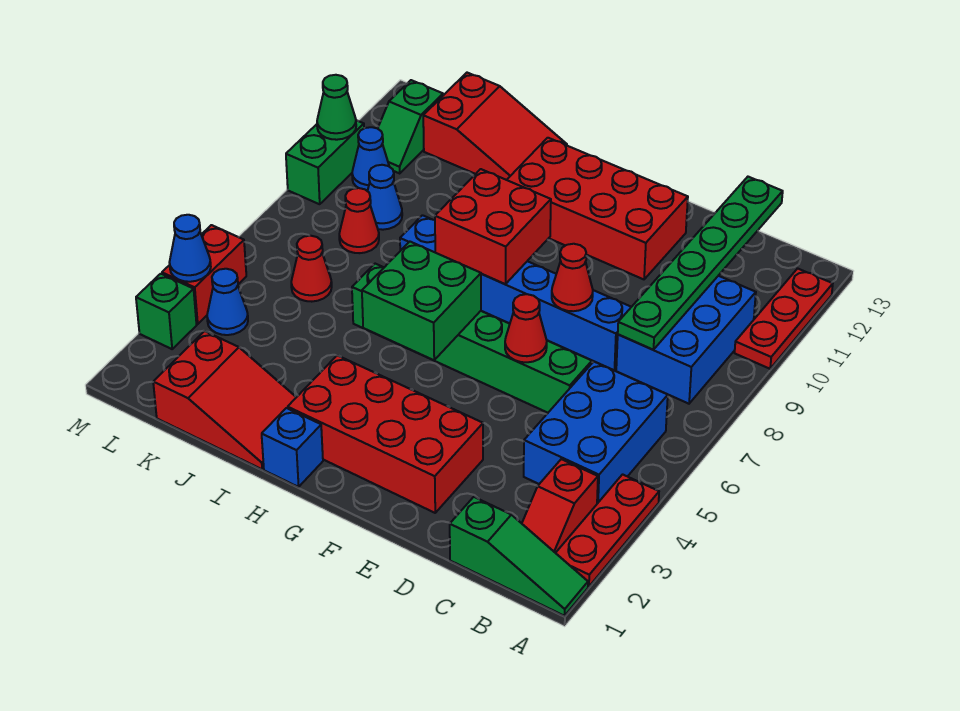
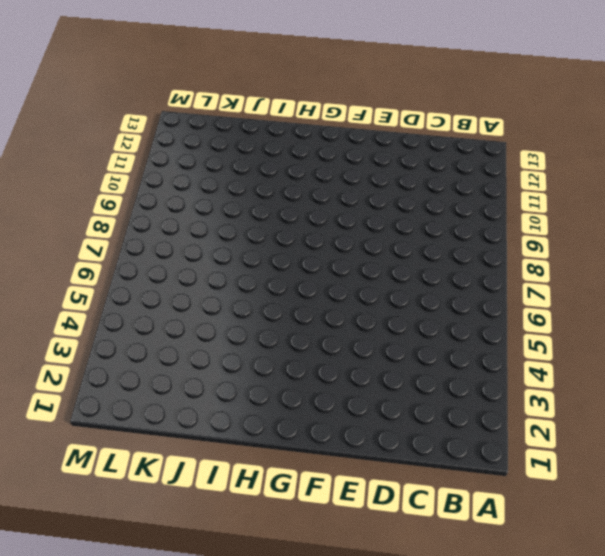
none -> green slope A1:C1 level 1 top C
none -> red plate A2:A4 level 1
none -> red plate A10:A12 level 1

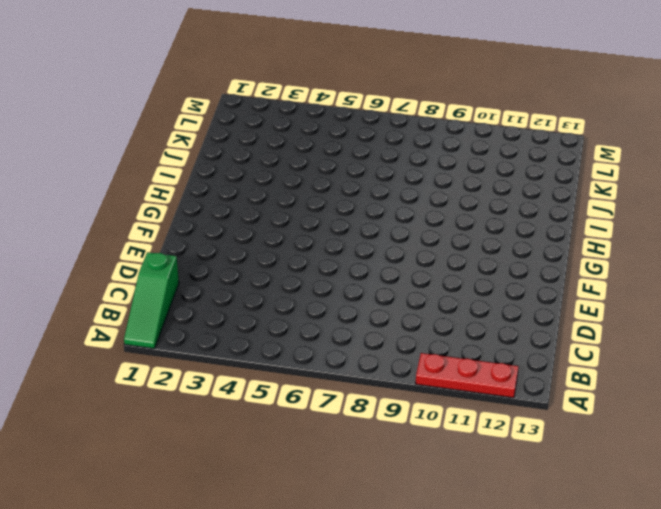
none -> red plate A2:A4 level 1
none -> red slope B2:B3 level 1 top 3
none -> blue brick B4:C6 level 1

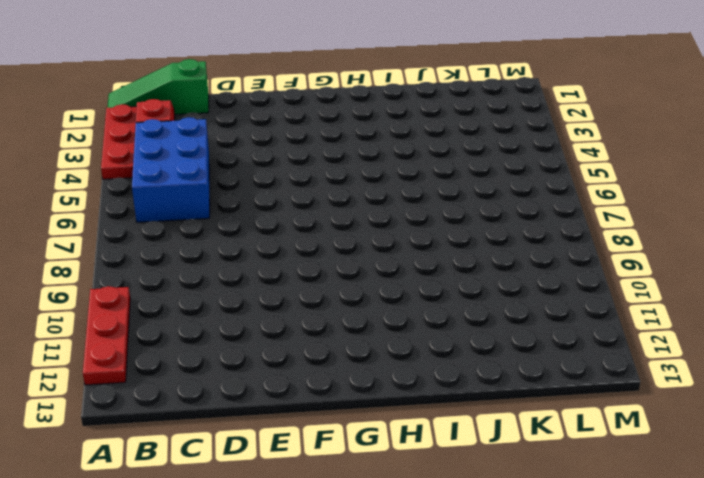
none -> blue brick B8:C10 level 1
none -> green brick D6:I6 level 1
none -> blue brick D8:I8 level 1

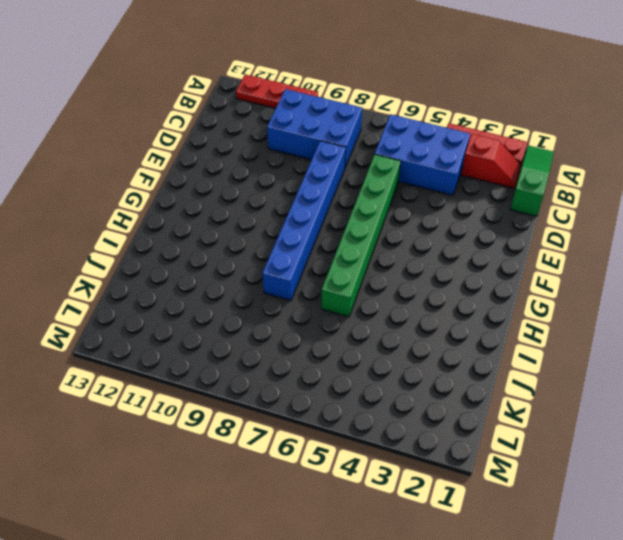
none -> red brick E2:H3 level 1
none -> red brick E11:H12 level 1
none -> blue brick H1 level 1

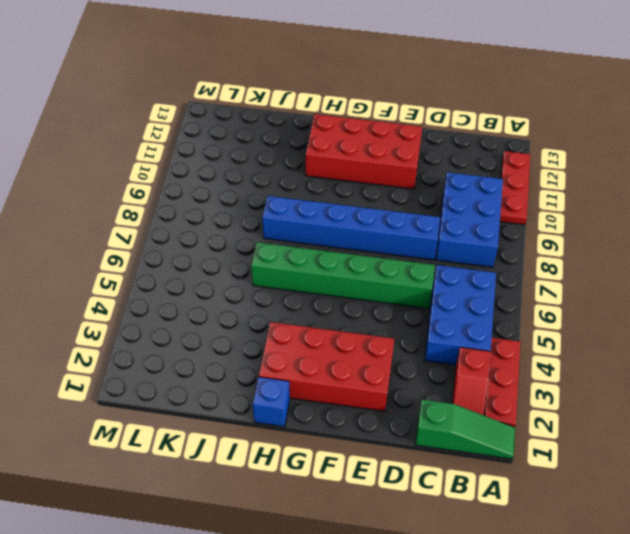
none -> red slope I1:K2 level 1 top K
none -> red slope I12:K13 level 1 top K
none -> red cone K6 level 1

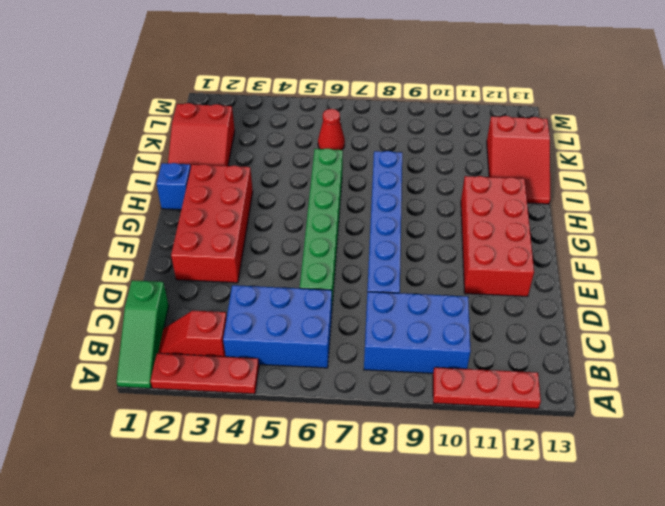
none -> red cone K8 level 1
none -> blue cone K9 level 1
none -> blue cone L4 level 1

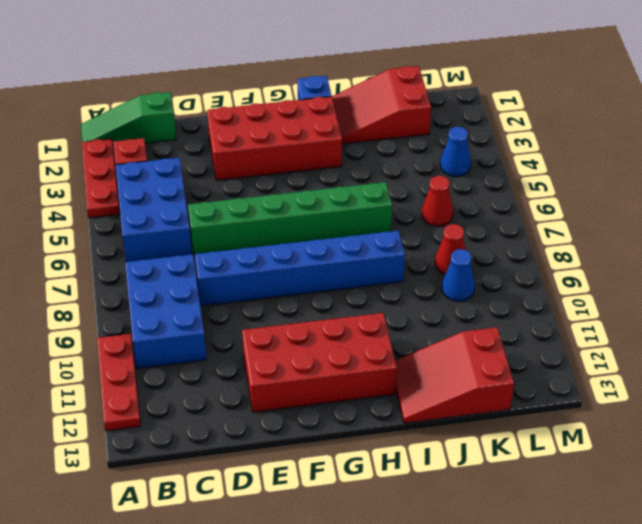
none -> blue cone L10 level 1
none -> green slope L11:L12 level 1 top 12
none -> green brick M3 level 1

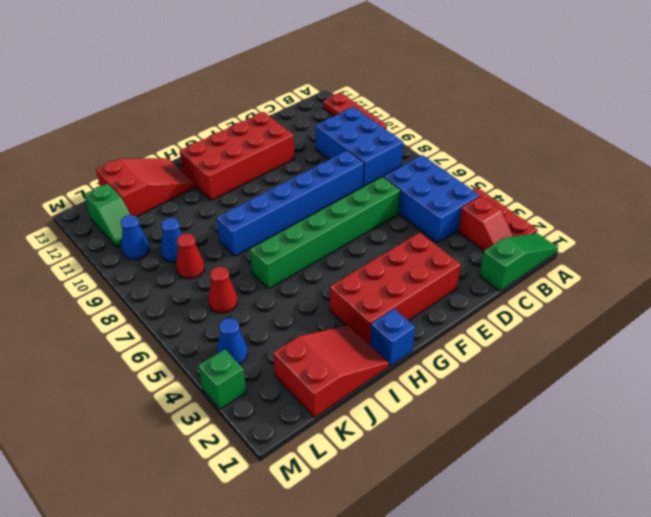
none -> red brick M4:M5 level 1
none -> green brick M9:M10 level 1
none -> green plate C8:C13 level 2

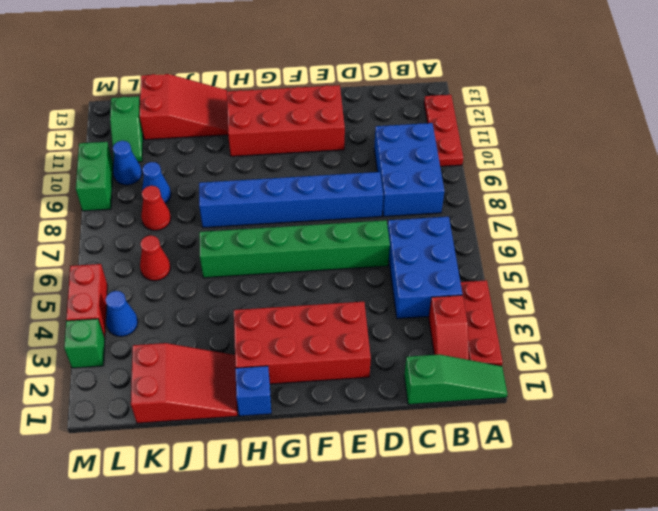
none -> green plate C8:C13 level 2
none -> red cone E6 level 2
none -> red cone E8 level 2

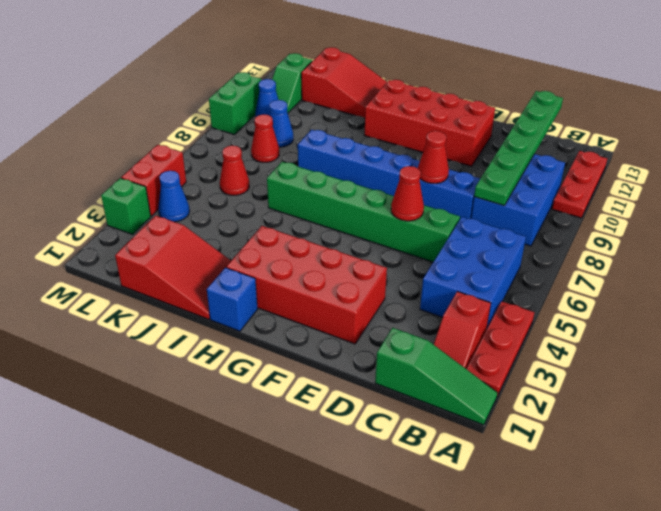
none -> green brick G5:H6 level 2
none -> red brick G8:H9 level 2
none -> blue cone M4 level 2

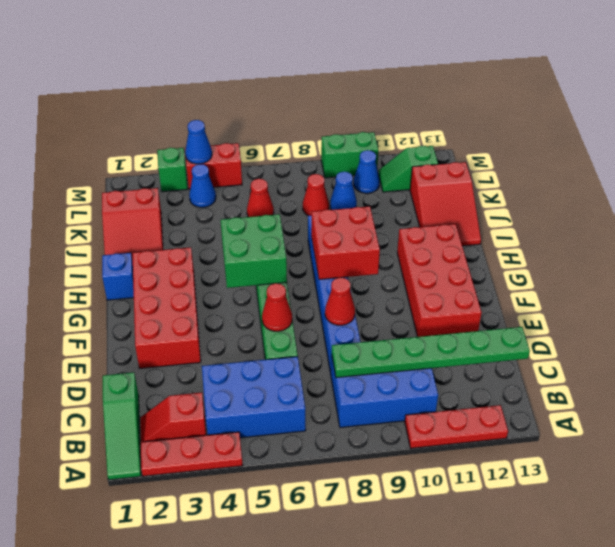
none -> green cone M10 level 2

